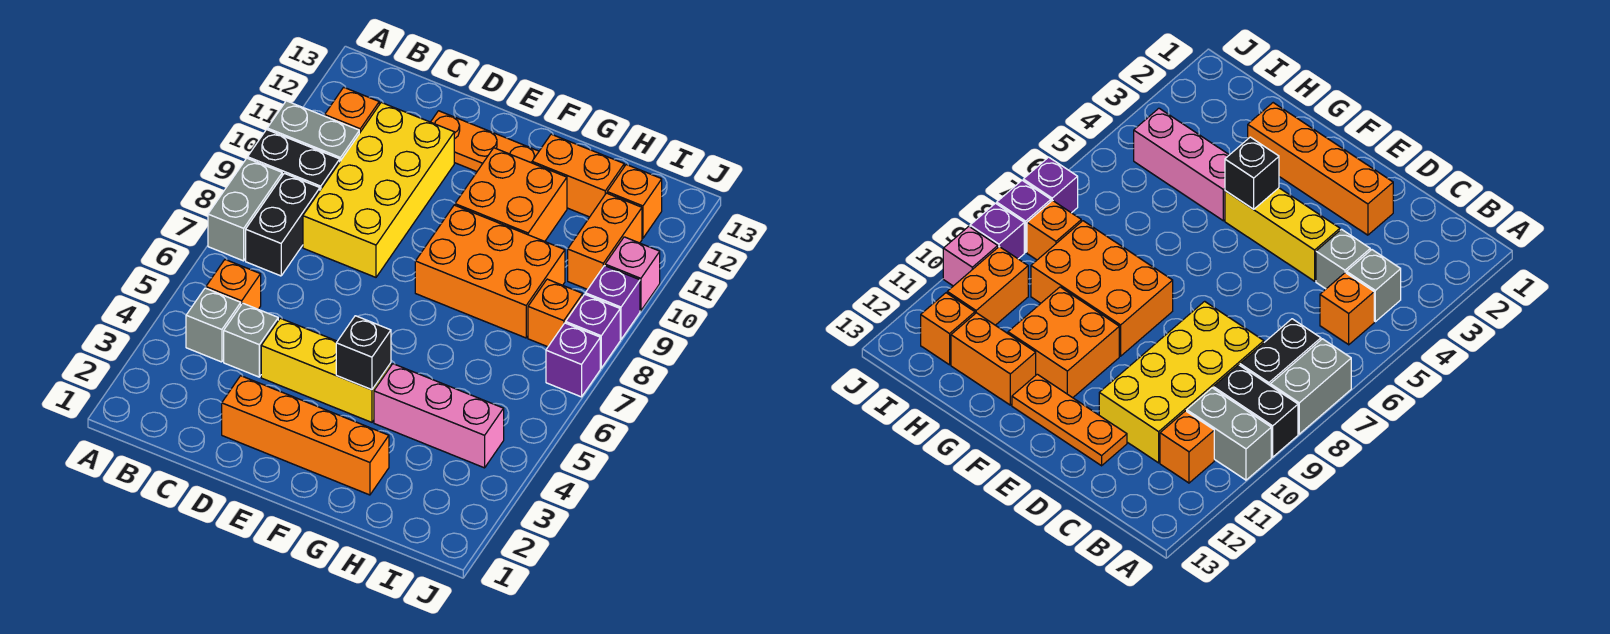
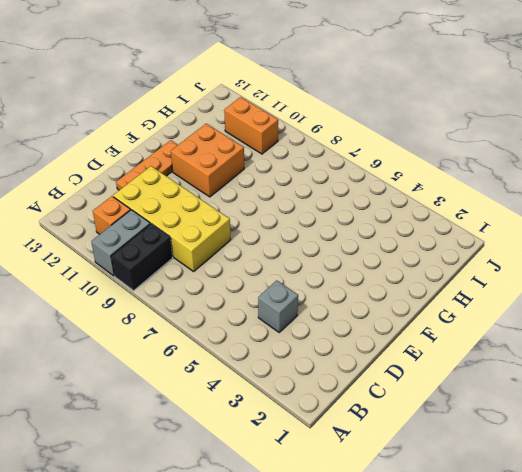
none -> grey brick A7:A8 level 1
none -> grey brick B4 level 1
none -> orange brick B5 level 1

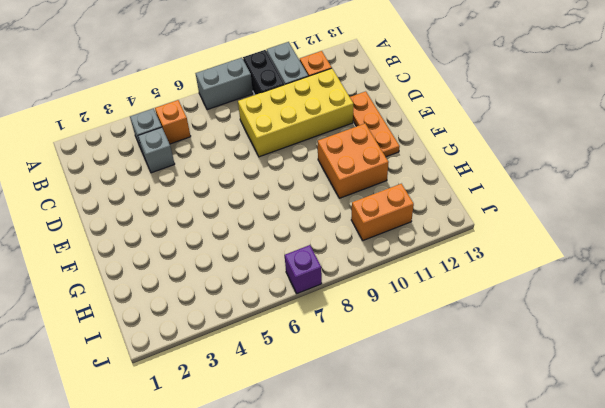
none -> black brick B7:B8 level 1
none -> orange brick D2:G2 level 1
none -> yellow brick D4:F4 level 1

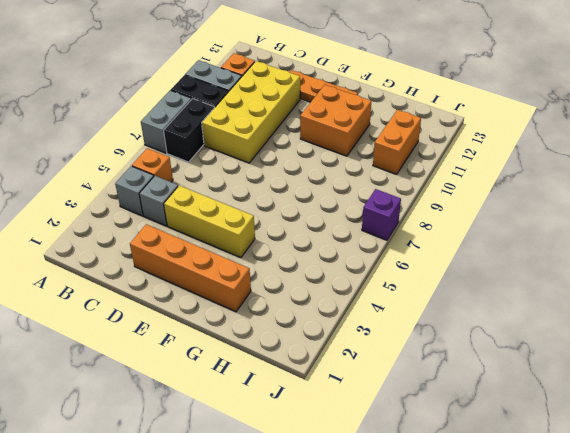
none -> orange brick F8:H9 level 1
none -> pink brick G4:I4 level 1
none -> orange brick G12:H12 level 1

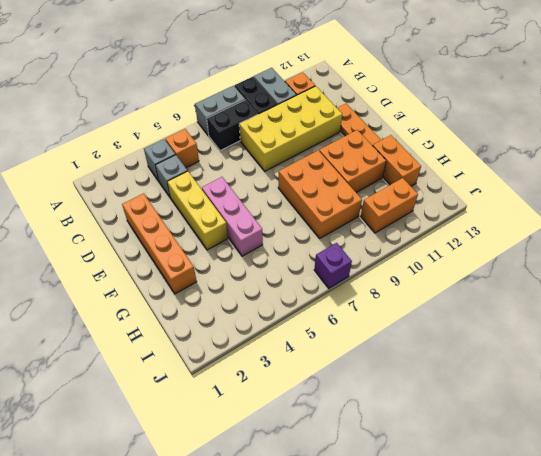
pink brick E5:G5 level 1 -> pink brick G4:I4 level 1
none -> orange brick I8 level 1
none -> orange brick I12 level 1
none -> purple brick J8 level 1

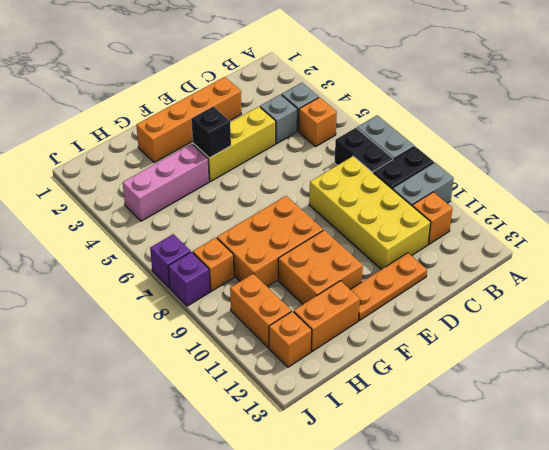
none -> purple brick J9 level 1
none -> pink brick J10 level 1

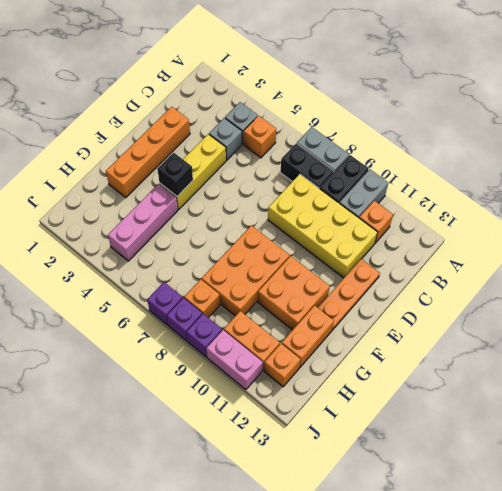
pink brick J10:J11 level 1 -> pink brick J10 level 1

